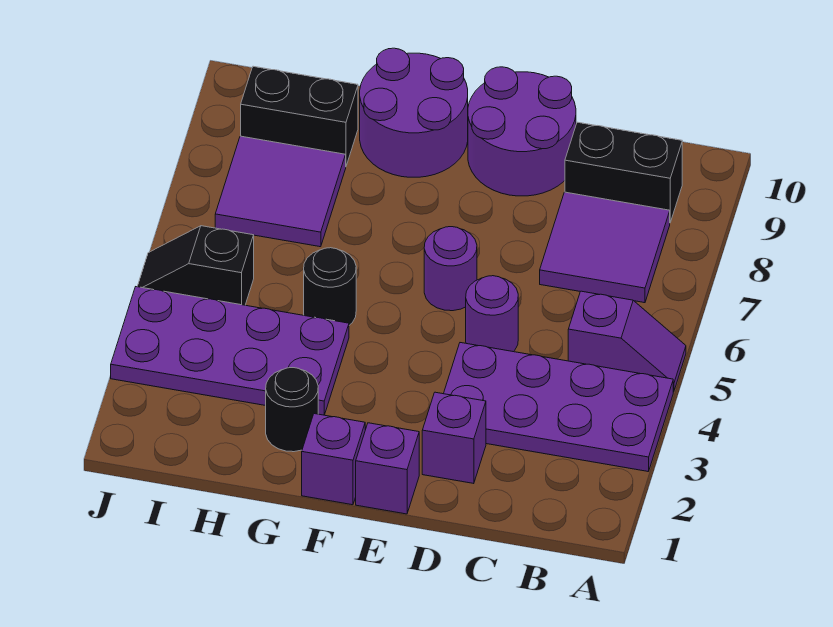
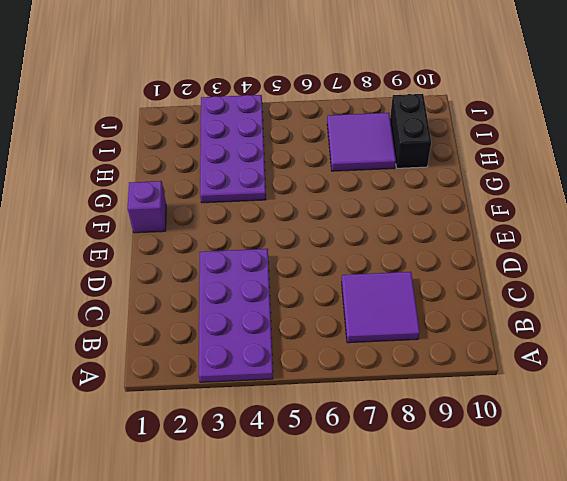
none -> purple slope A5:B5 level 1 top B
none -> black brick B9:C9 level 1
none -> purple brick D2 level 1

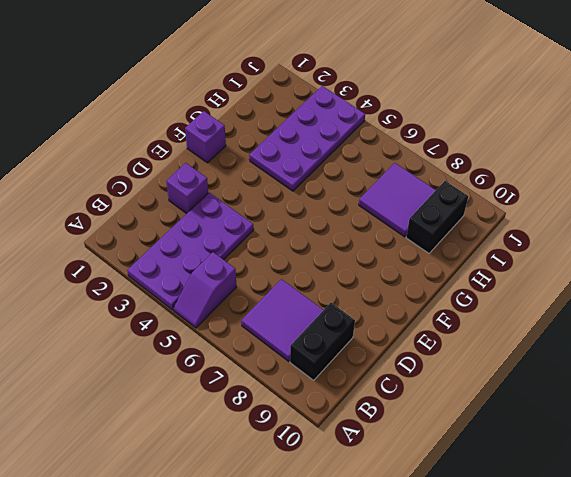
none -> purple round brick D5 level 1
none -> purple round brick D9:E10 level 1
none -> purple brick E1 level 1

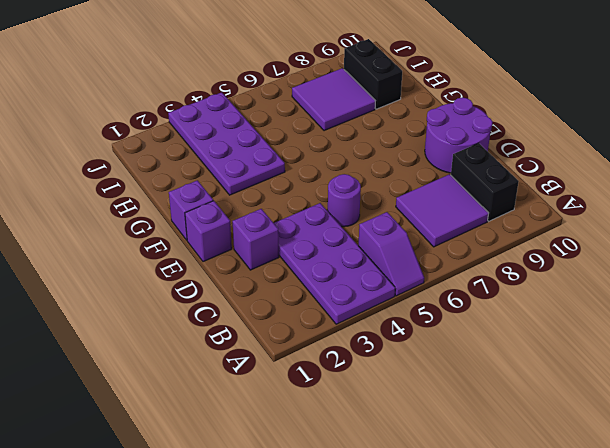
none -> purple round brick E6 level 1
none -> purple round brick F9:G10 level 1
none -> black round brick G2 level 1

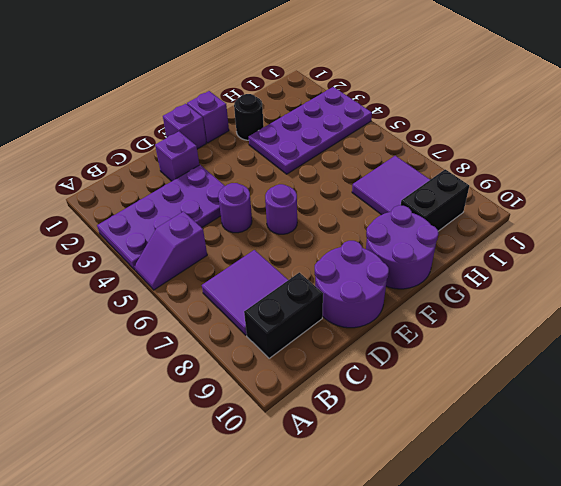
none -> black round brick G5 level 1
none -> black slope I5:J5 level 1 top I

